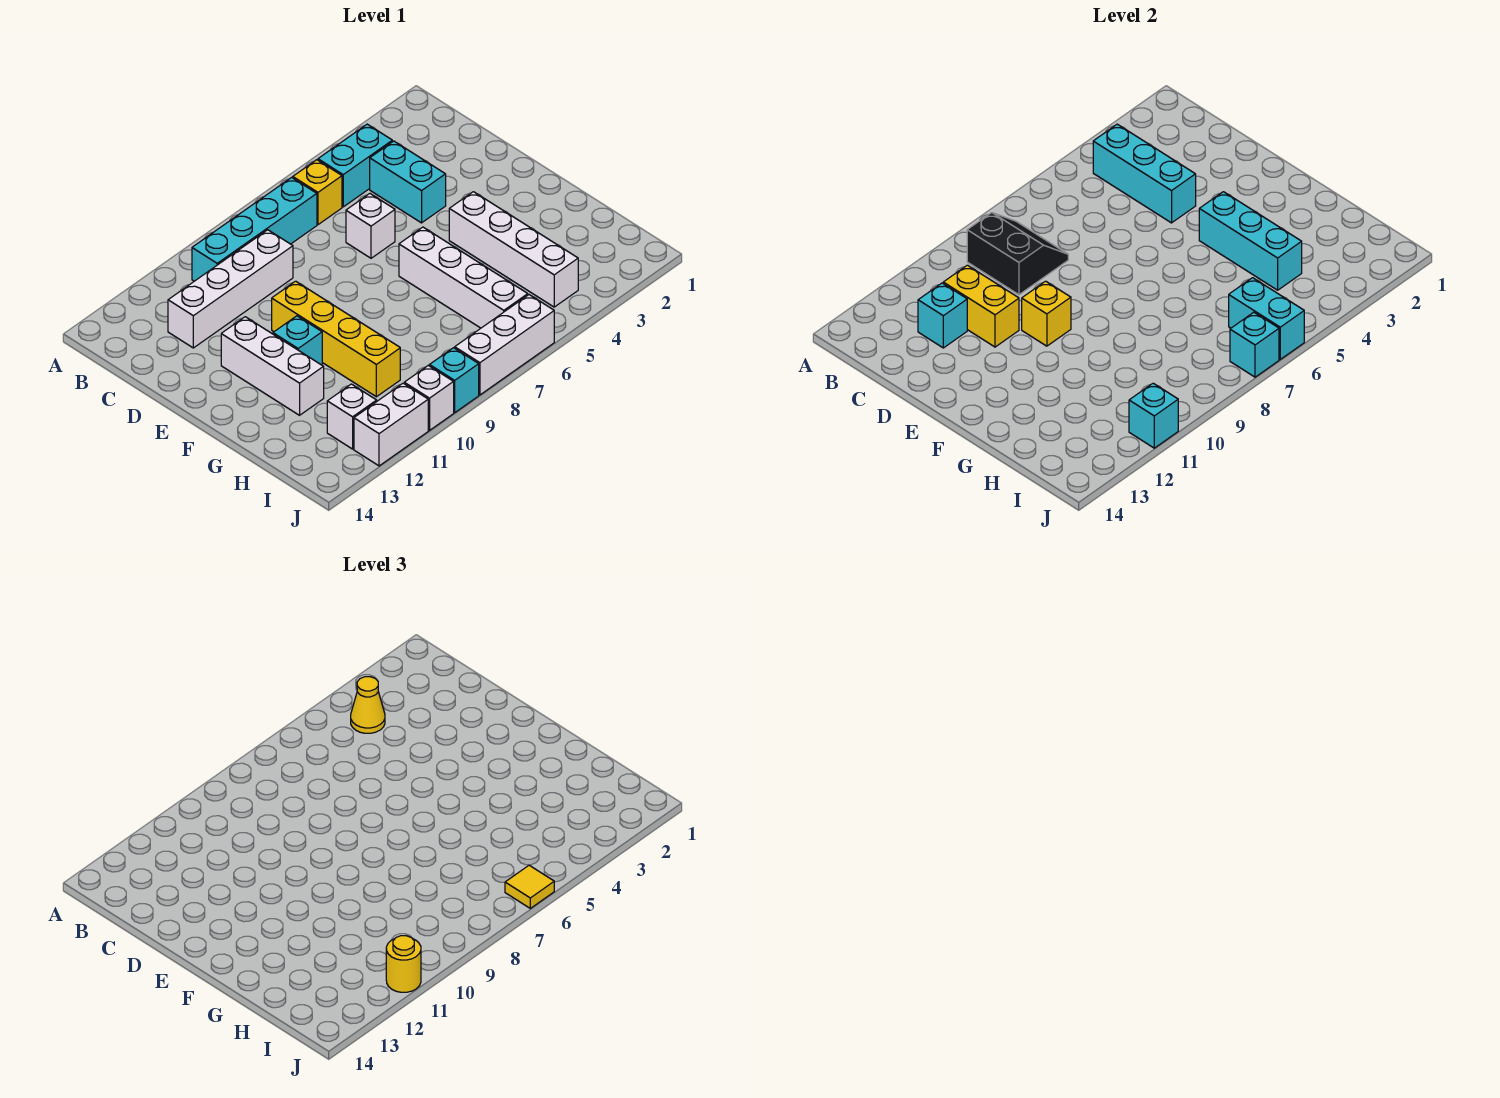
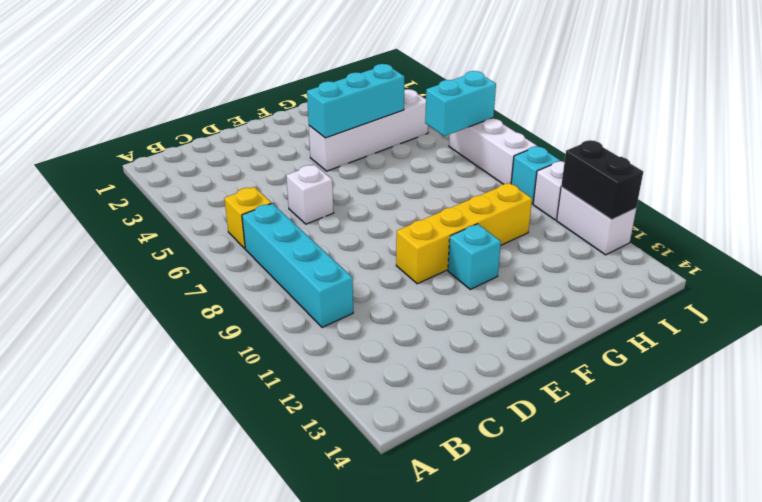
black brick J11:J12 level 2 -> cyan brick J11 level 2
none -> cyan brick B4:B5 level 1
none -> cyan brick C4:D4 level 1
none -> white brick C9:C12 level 1

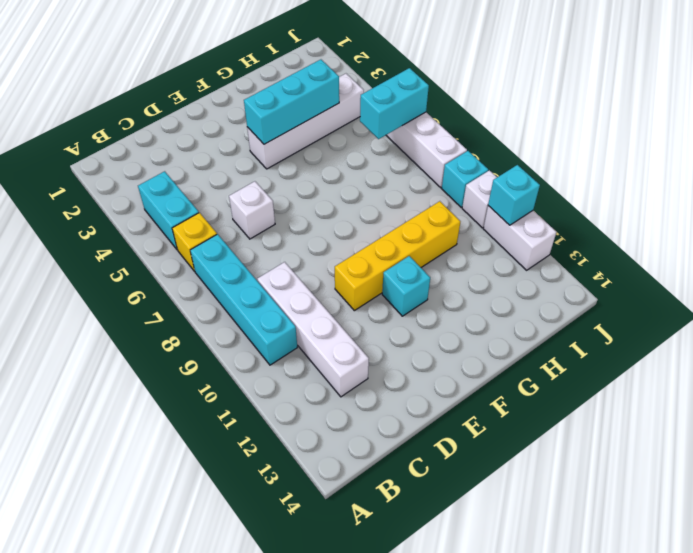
none -> cyan brick C4:D4 level 1
none -> white brick E12:G12 level 1
none -> white brick F6:I6 level 1

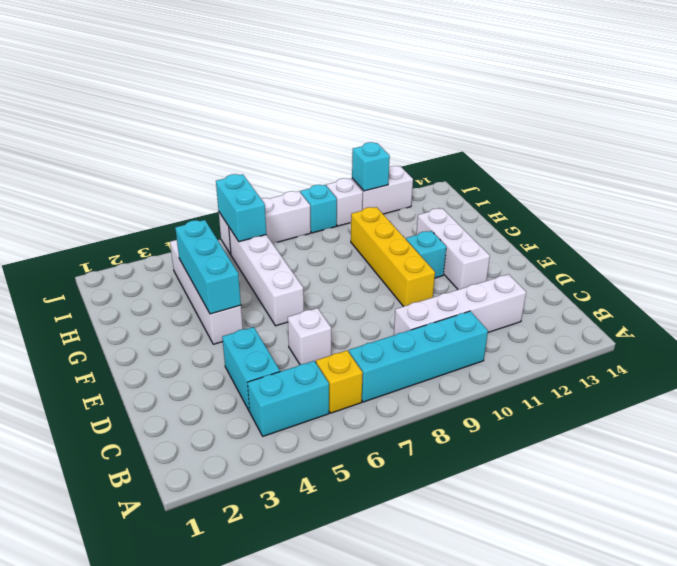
none -> white brick I12 level 1
none -> cyan brick B4:D4 level 2
none -> black slope B8:C9 level 2 top 9

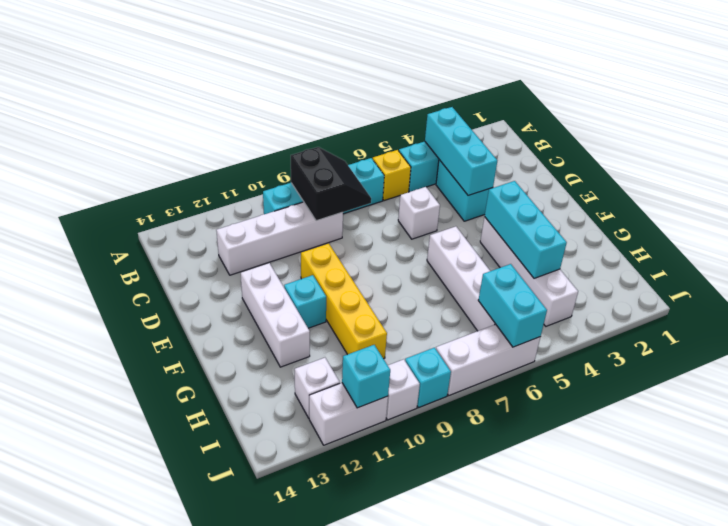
none -> yellow brick C11:D11 level 2
none -> cyan brick C12 level 2
none -> yellow brick E10 level 2

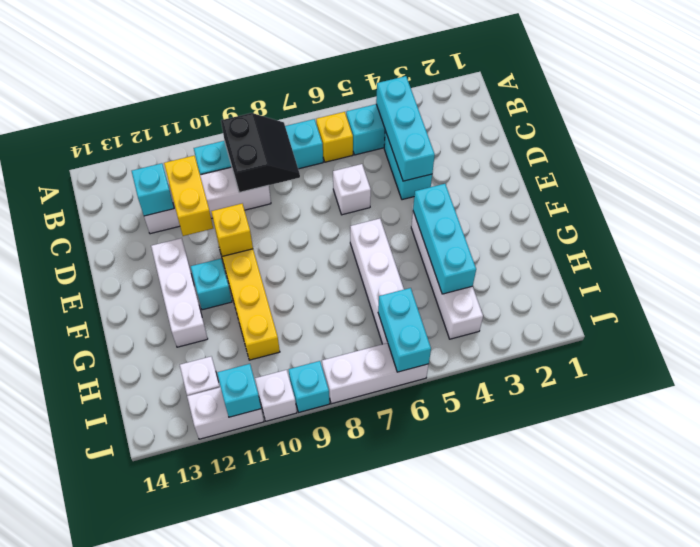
none -> cyan brick J7 level 2
none -> yellow cone B4 level 3
none -> yellow tile J6 level 3

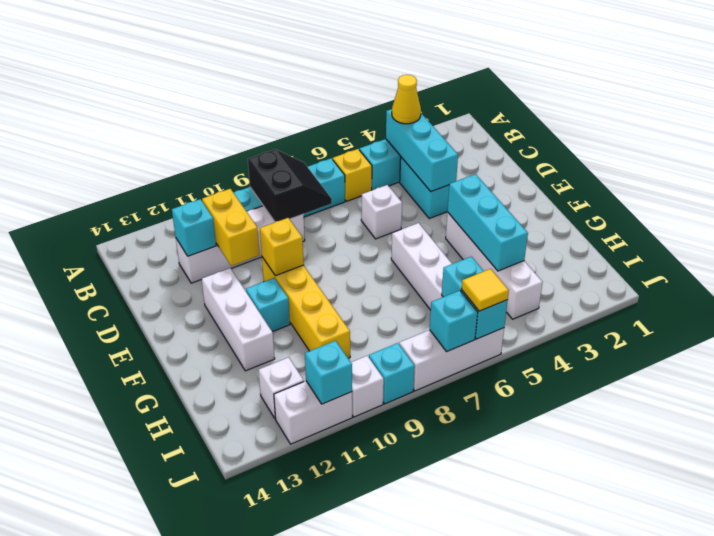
none -> yellow round brick J11 level 3

